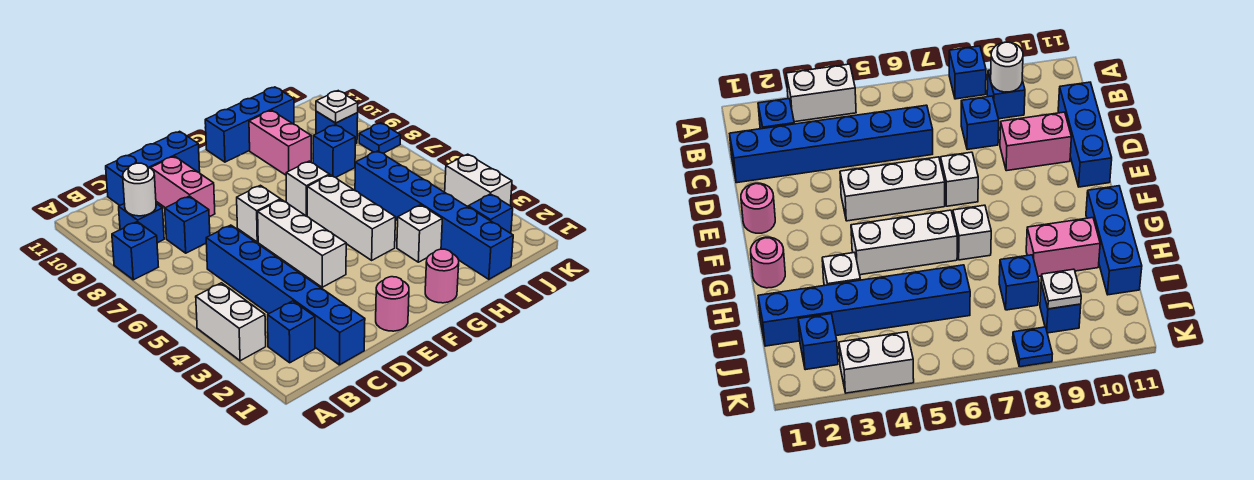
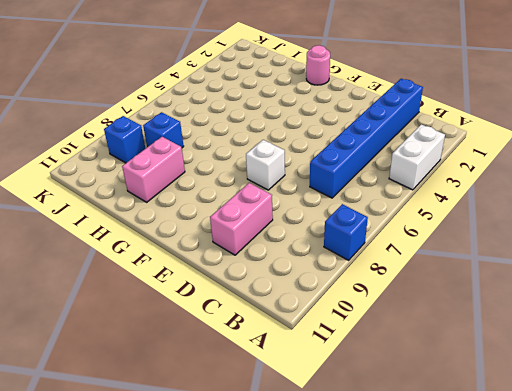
none -> blue brick B2 level 1
none -> blue brick B9 level 1
none -> blue brick C8 level 1

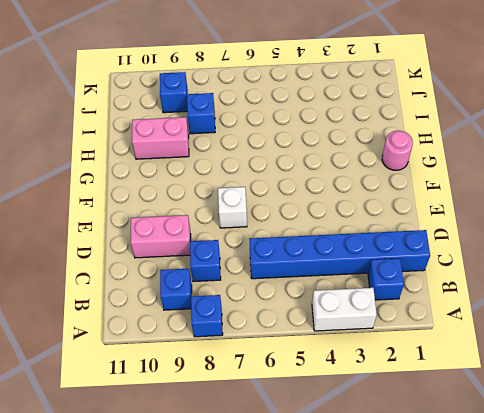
none -> blue brick C11:E11 level 1
none -> pink round brick E1 level 1
none -> white brick E4:E6 level 1

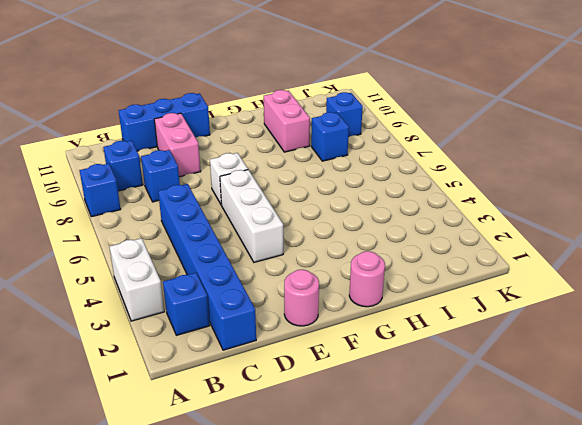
none -> white brick G4:G6 level 1
none -> white brick G7 level 1
none -> blue brick G11:I11 level 1

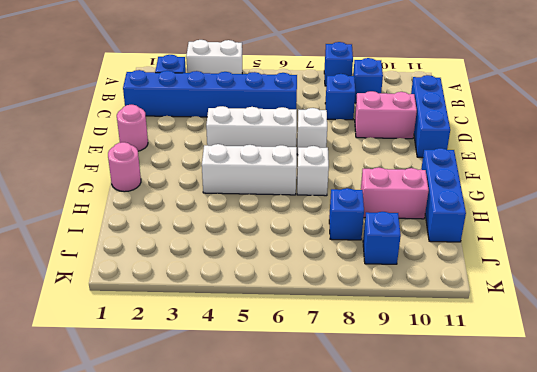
none -> white brick H3 level 1
none -> blue brick I1:I6 level 1
none -> blue brick J2 level 1

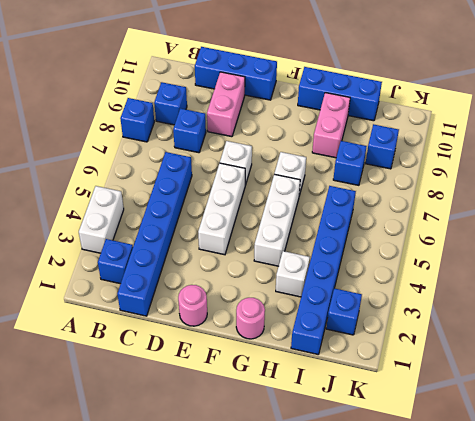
none -> white brick K3:K4 level 1
none -> blue plate K8 level 1
none -> white round brick B9 level 2

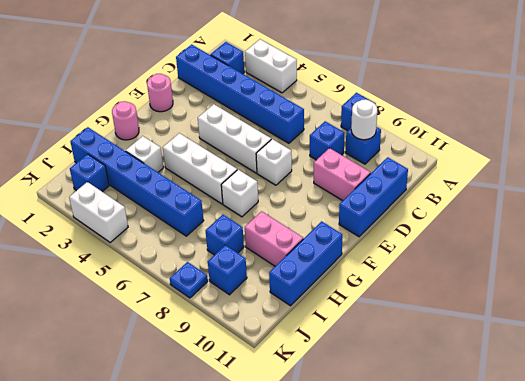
none -> white plate J9 level 2

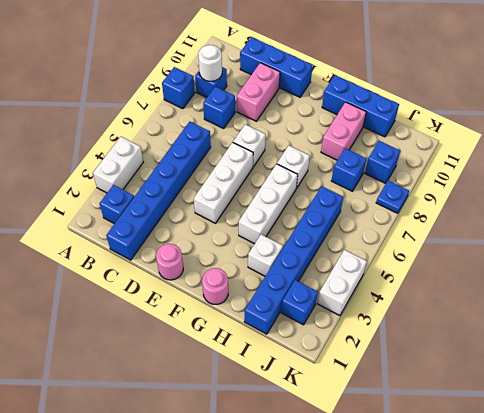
none -> white plate J9 level 2

